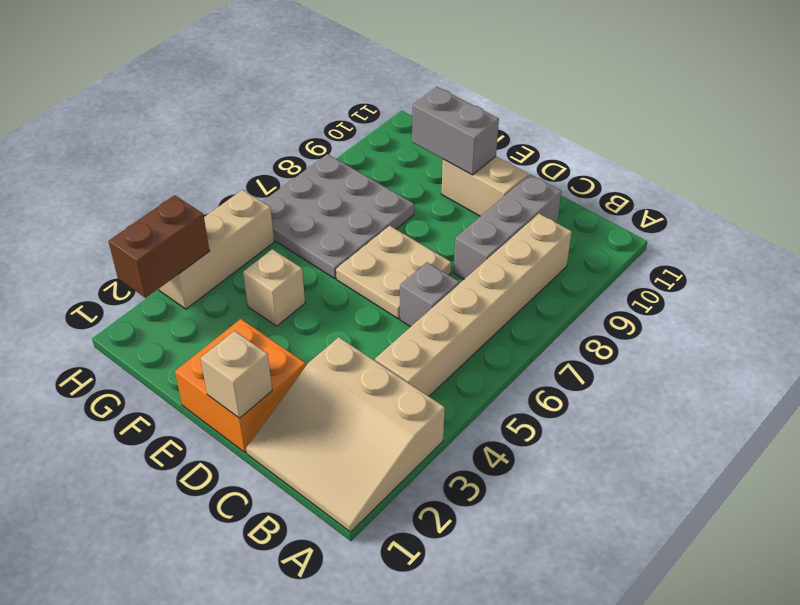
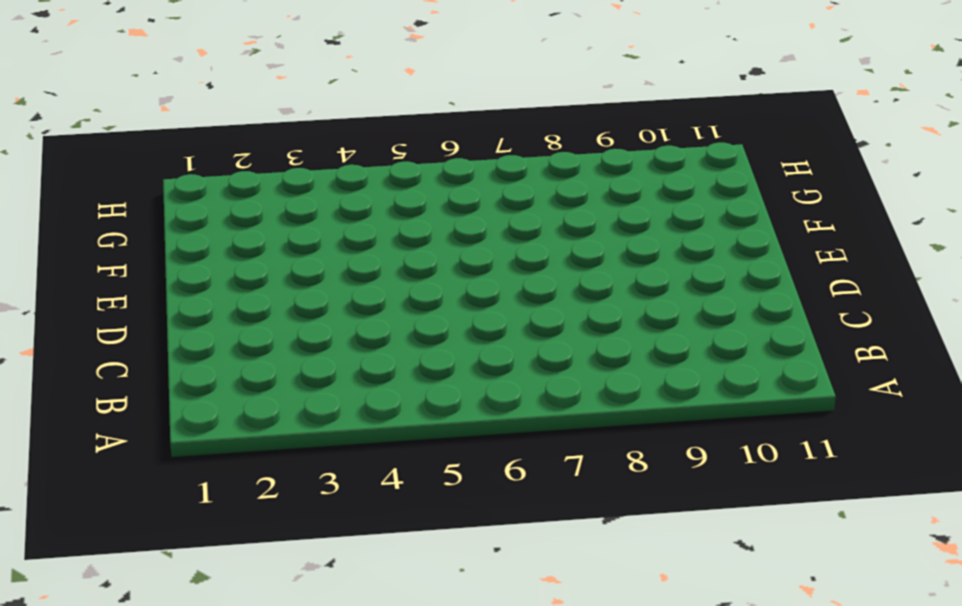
none -> tan slope A1:C3 level 1 top 3
none -> tan brick B4:B9 level 1
none -> grey brick C6 level 1

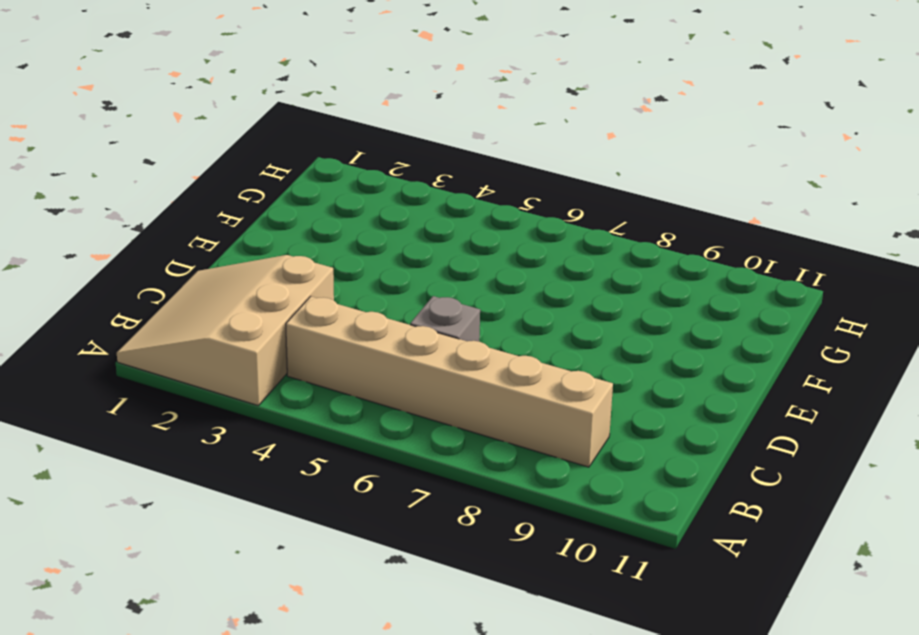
none -> grey brick C8:C10 level 1
none -> orange brick D1:E2 level 1
none -> tan plate D6:E7 level 1

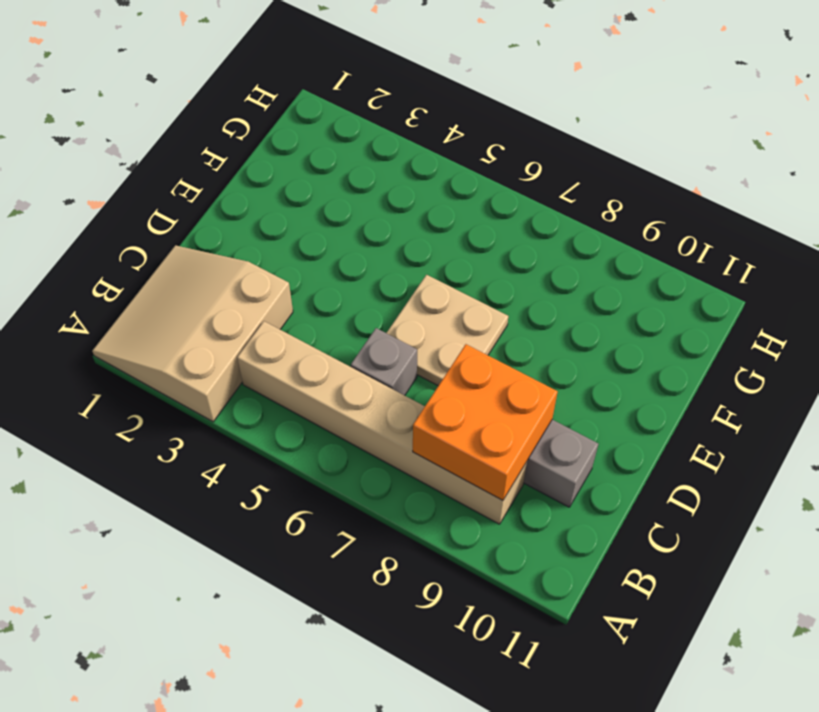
orange brick B8:C9 level 2 -> orange brick D1:E2 level 1
none -> tan brick D10:E10 level 1
none -> tan brick F4 level 1
none -> grey plate F6:H8 level 1

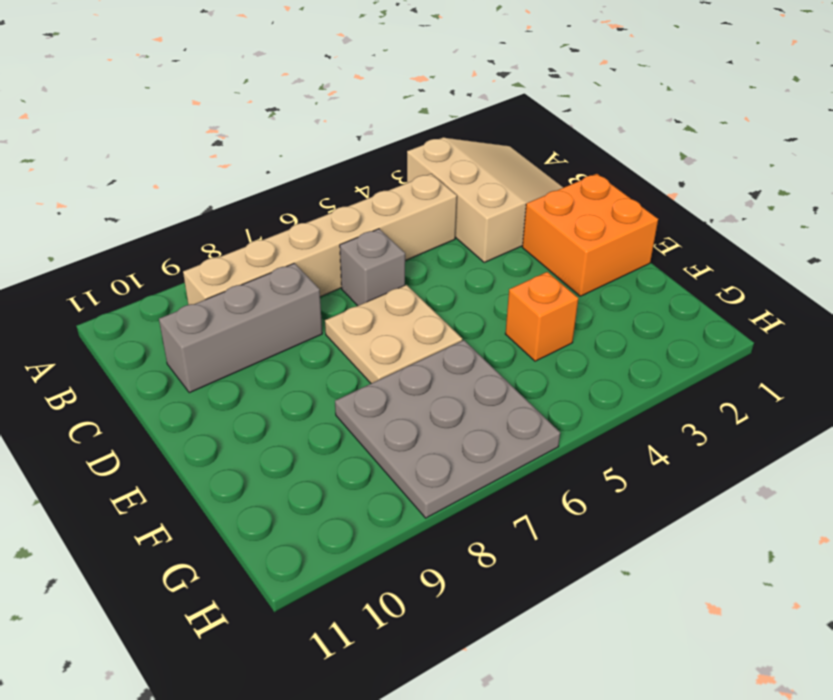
orange brick F4 level 1 -> tan brick F4 level 1
none -> tan brick D10:E10 level 1
none -> tan brick H3:H5 level 1
none -> tan brick D1 level 2

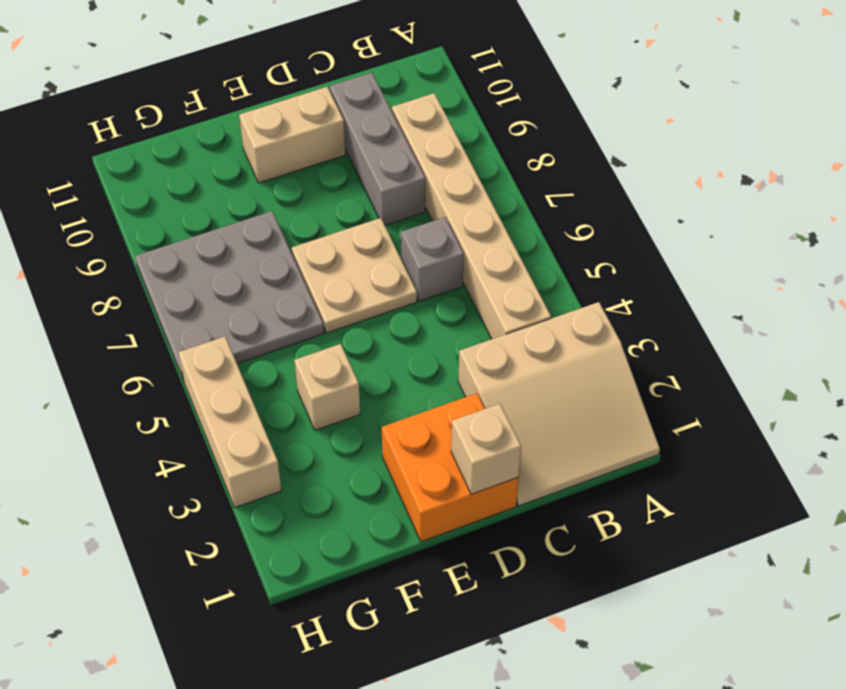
none -> grey brick E10:F10 level 2
none -> brown brick H2:H3 level 2

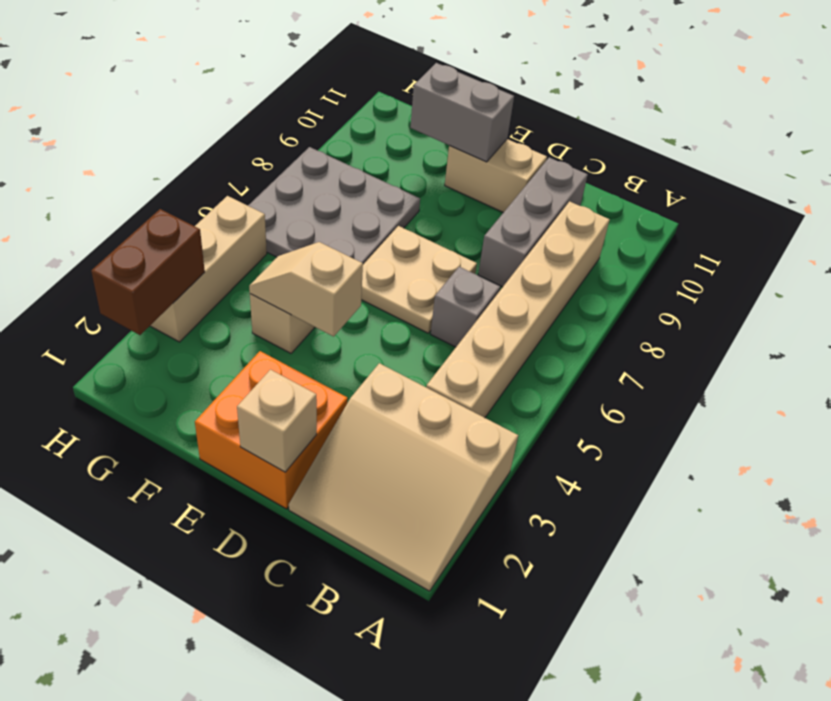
tan slope E4:F4 level 2 top E -> none

